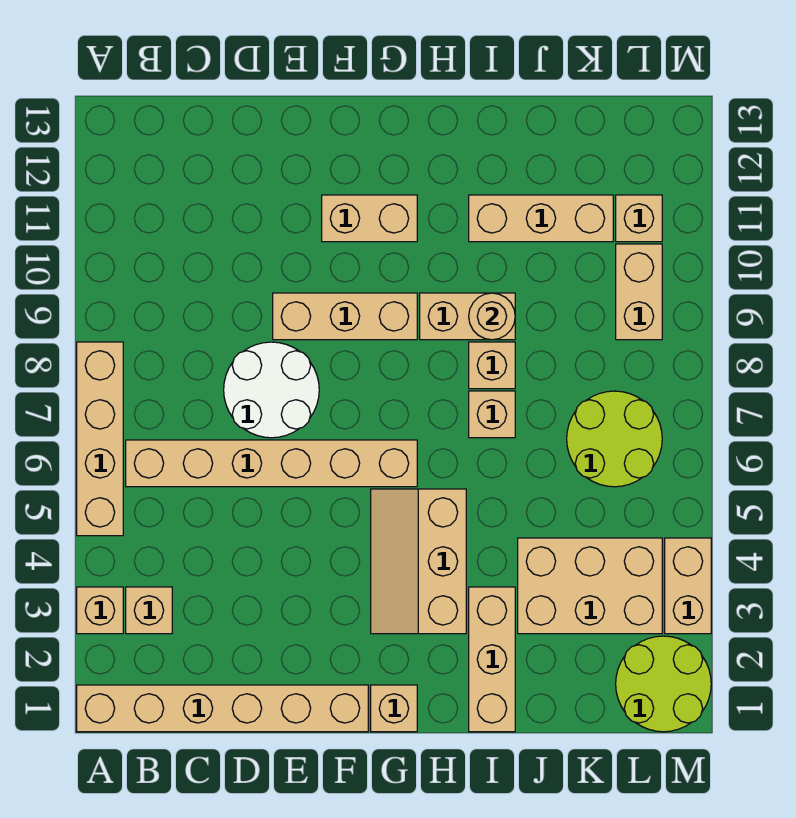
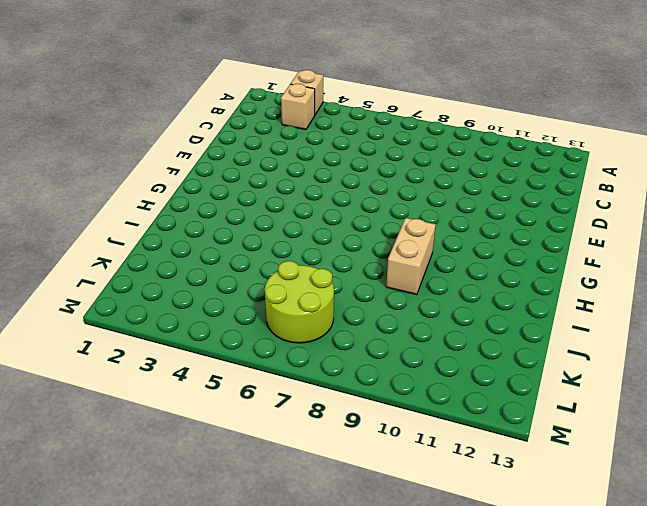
none -> tan brick A1:F1 level 1
none -> tan brick A5:A8 level 1
none -> tan brick B6:G6 level 1

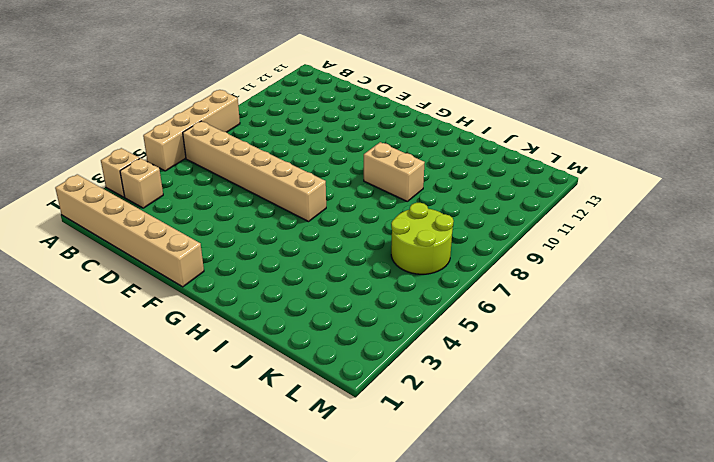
none -> white round brick D7:E8 level 1
none -> tan brick E9:G9 level 1
none -> tan brick F11:G11 level 1

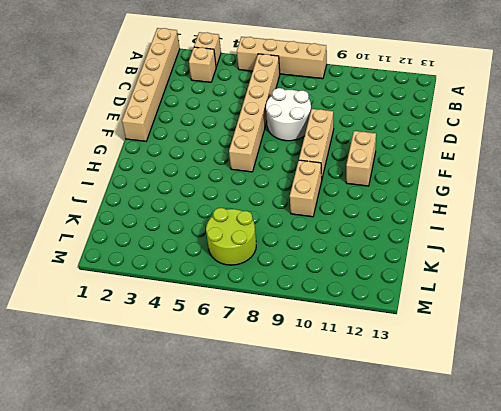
none -> tan brick G1 level 1
none -> tan slope G3:H5 level 1 top H
none -> tan brick I1:I3 level 1

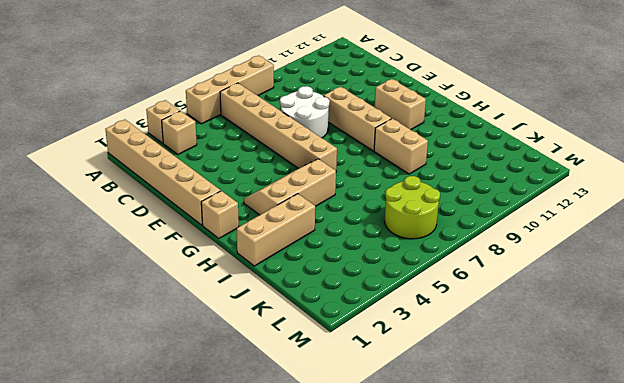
none -> tan brick I7 level 1
none -> tan brick I8 level 1
none -> tan brick I11:K11 level 1

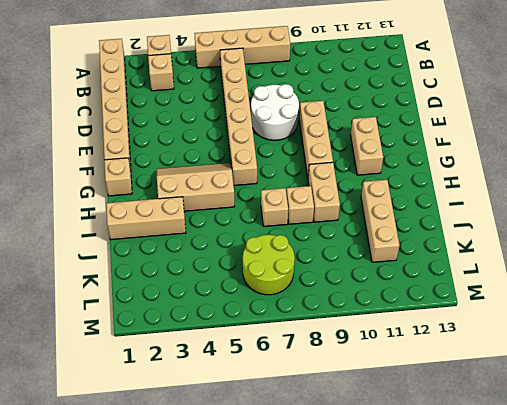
none -> tan brick J3:L4 level 1
none -> lime round brick L1:M2 level 1
none -> tan brick L9:L10 level 1

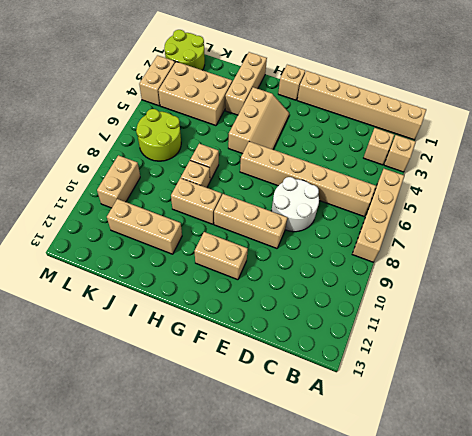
none -> tan brick L11 level 1
none -> tan round brick I9 level 2

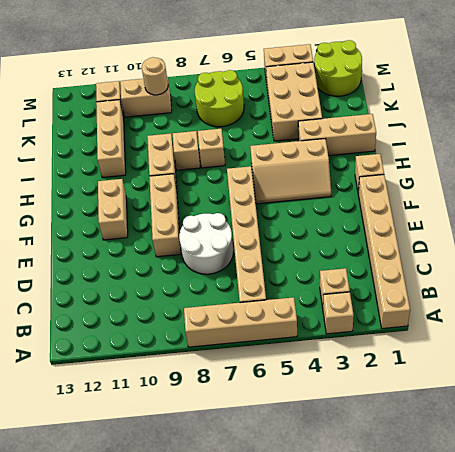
tan round brick L9 level 2 -> tan round brick I9 level 2

